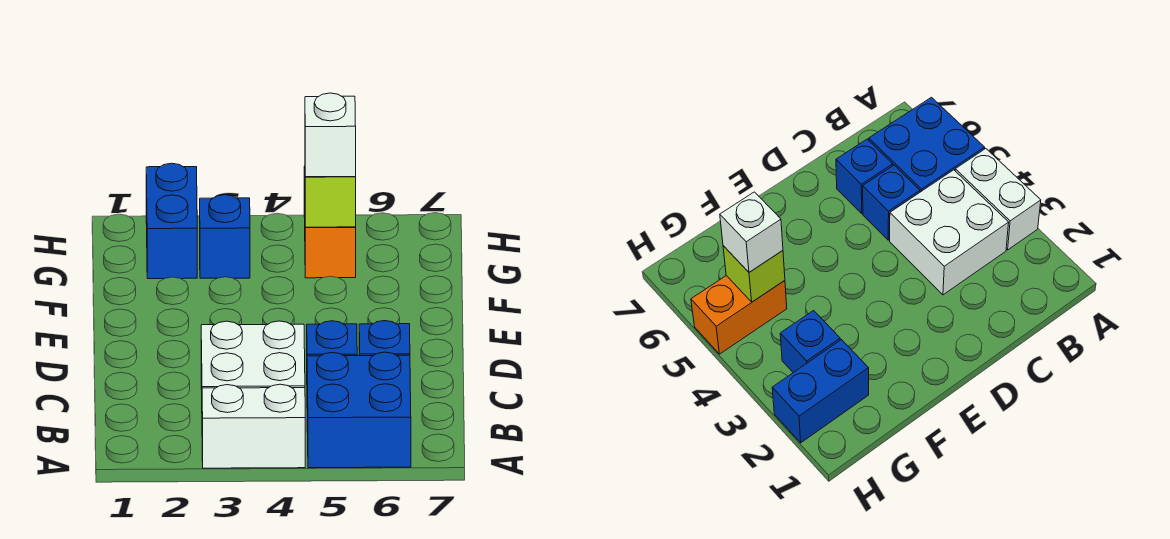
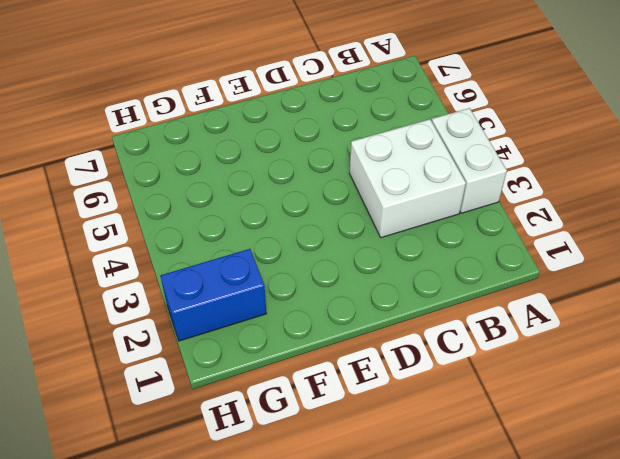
none -> blue brick A5:B6 level 1
none -> blue brick C5 level 1

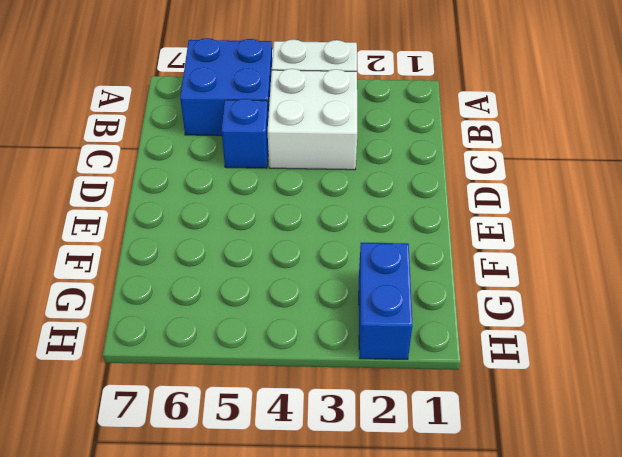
none -> blue brick C6 level 1
none -> blue brick G3 level 1

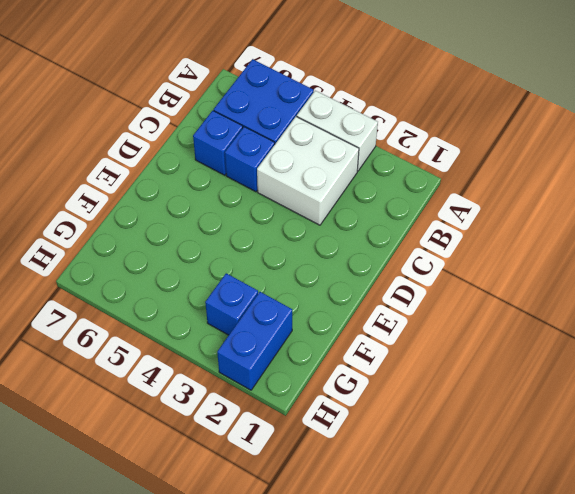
none -> orange brick G5:H5 level 1
none -> lime brick G5 level 2

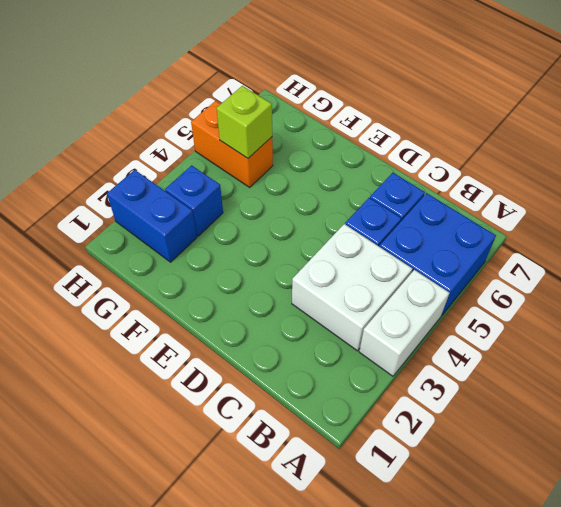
none -> white brick G5 level 3

